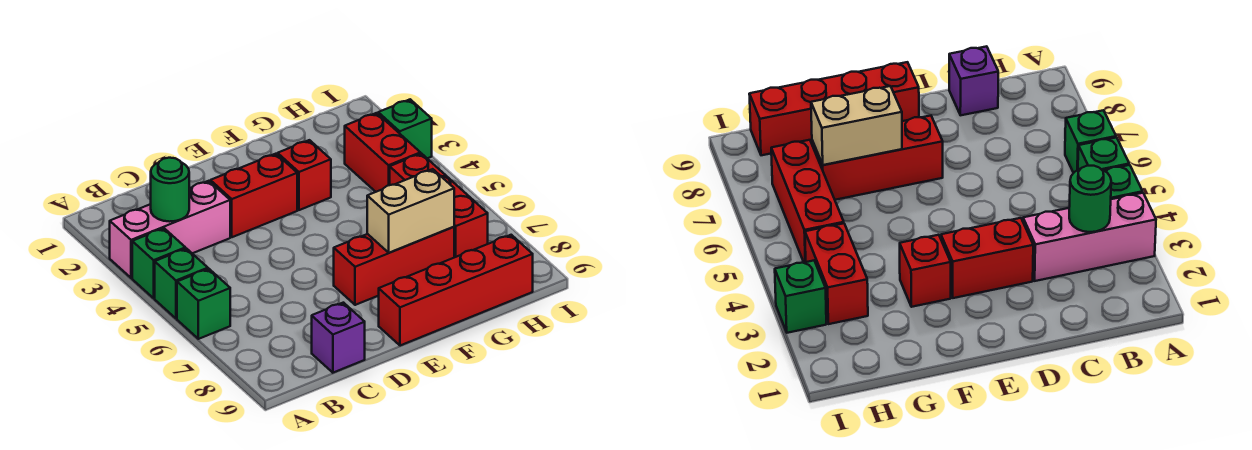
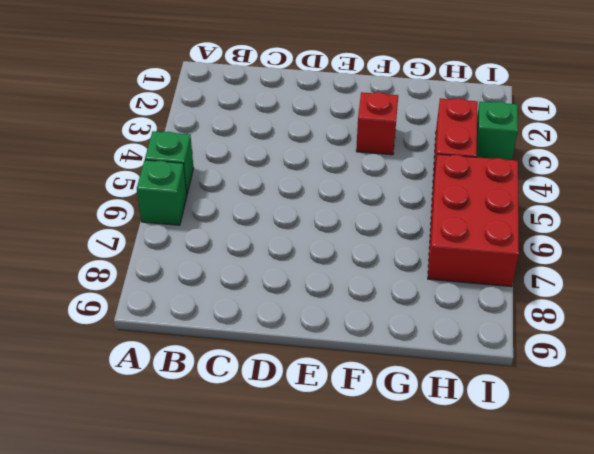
red brick H5:I7 level 1 -> red brick H5:H7 level 1
none -> pink brick A3:C3 level 1
none -> green brick A4 level 1
none -> purple brick C9 level 1

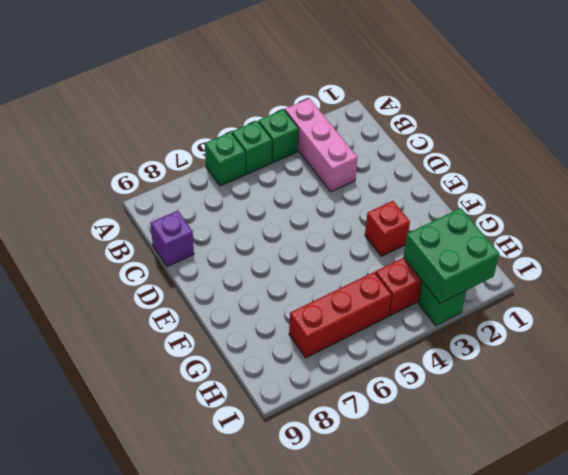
green brick H2:I3 level 2 -> none
none -> red brick D3:E3 level 1
none -> red brick E7:G7 level 1
none -> red brick E9:H9 level 1

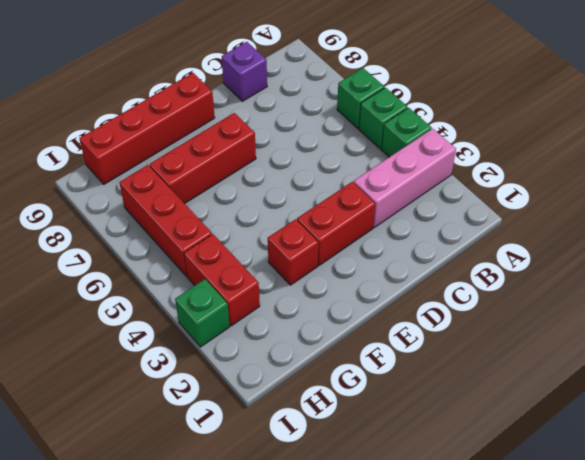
none -> green round brick B3 level 2
none -> tan brick F7:G7 level 2

